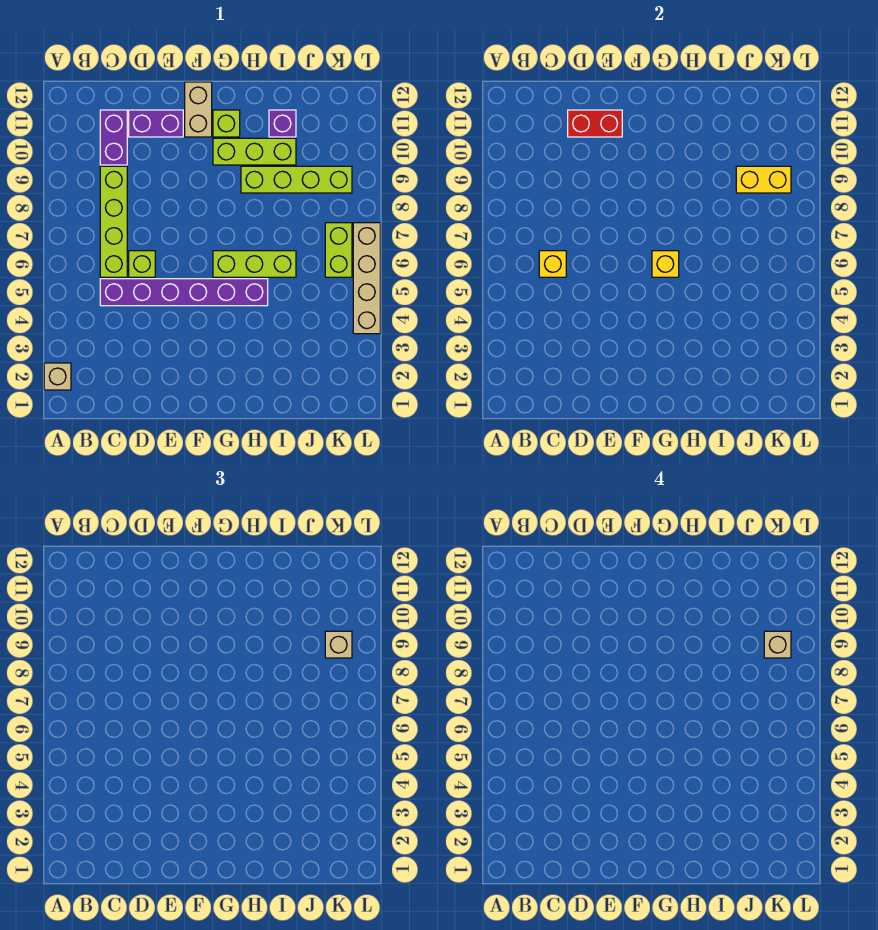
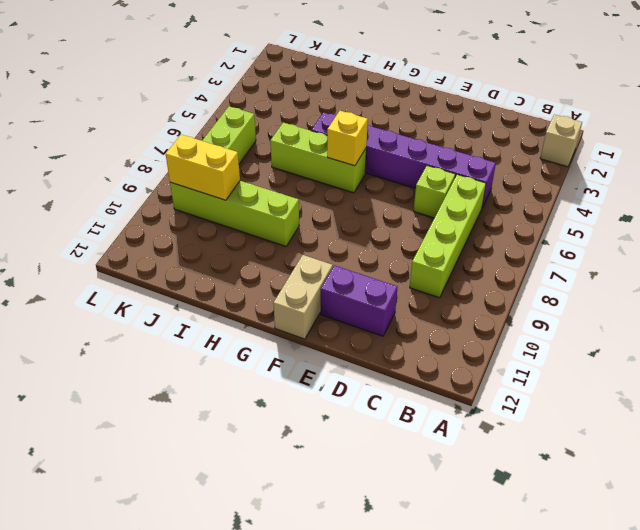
none -> purple brick C10:C11 level 1
none -> lime brick G10:I10 level 1
none -> lime brick G11 level 1

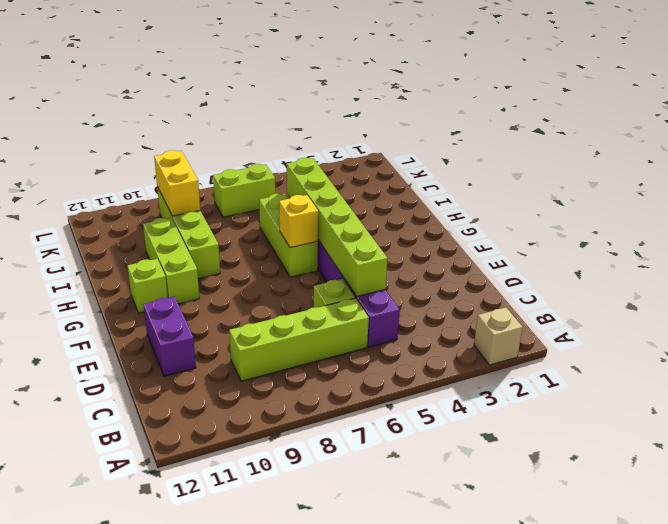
lime brick D5:I5 level 2 -> none
none -> purple brick C10:C11 level 1
none -> tan brick F11:F12 level 1
none -> purple brick I11 level 1

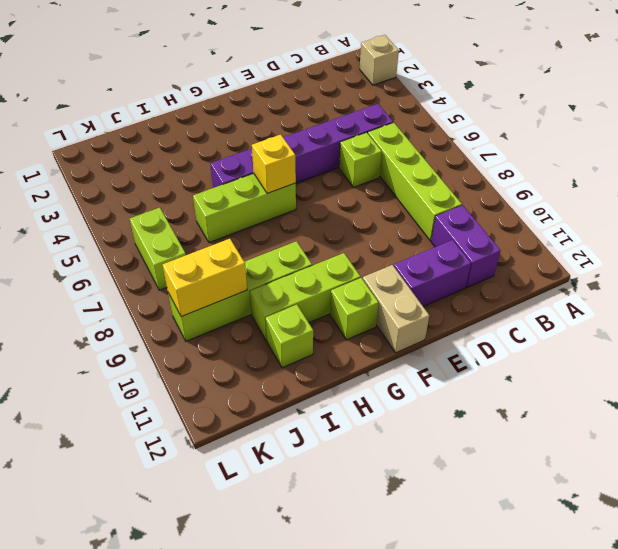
lime brick I11 level 1 -> purple brick I11 level 1
none -> tan brick L4:L7 level 1
none -> yellow brick C6 level 2
none -> red brick D11:E11 level 2

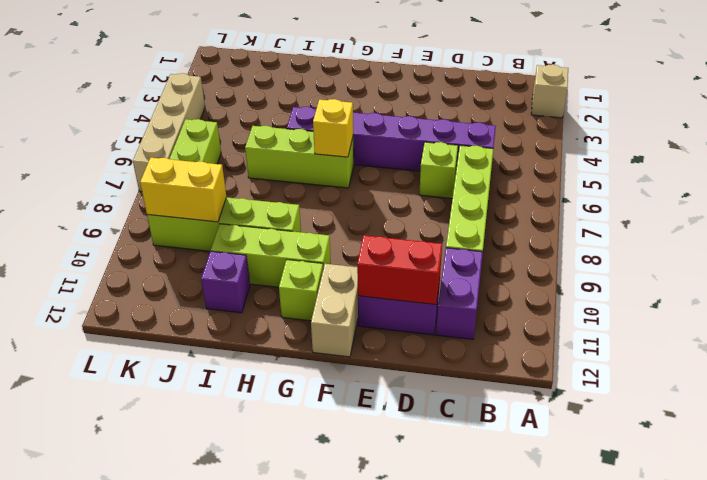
none -> yellow brick C6 level 2
none -> tan brick K9 level 3
none -> tan brick K9 level 4

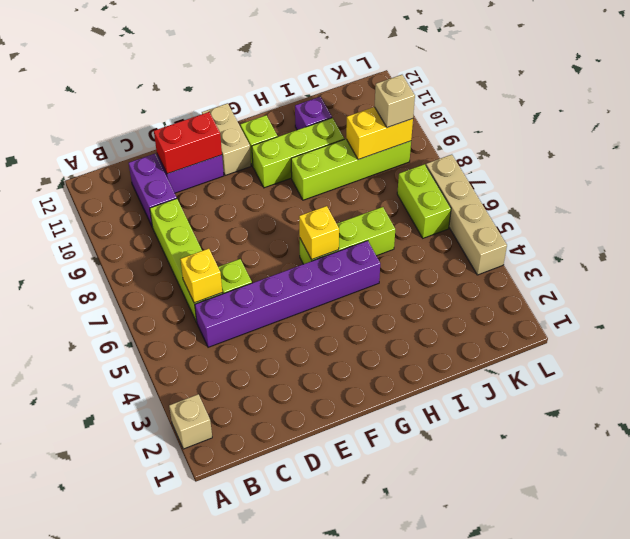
none -> tan brick K9 level 4

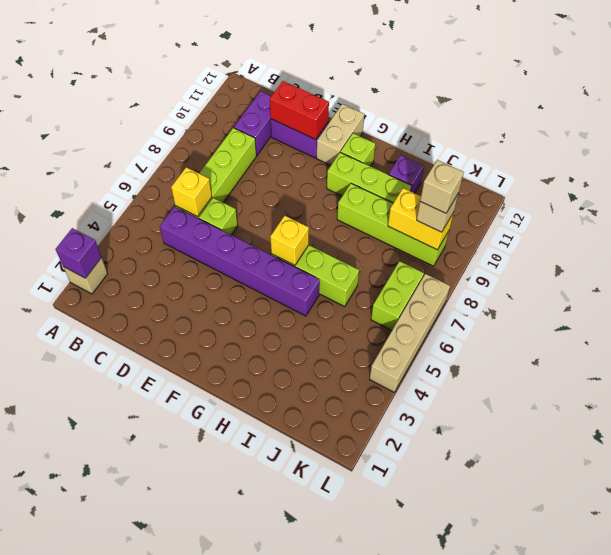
purple brick A2 level 2 -> none

